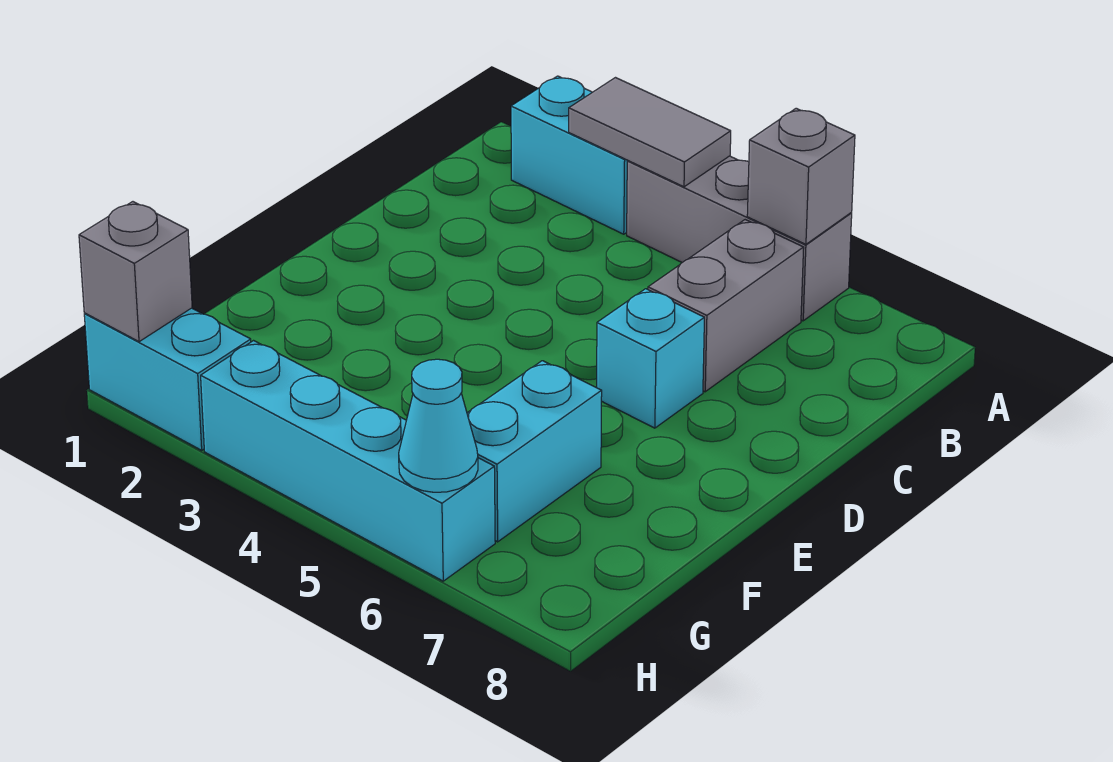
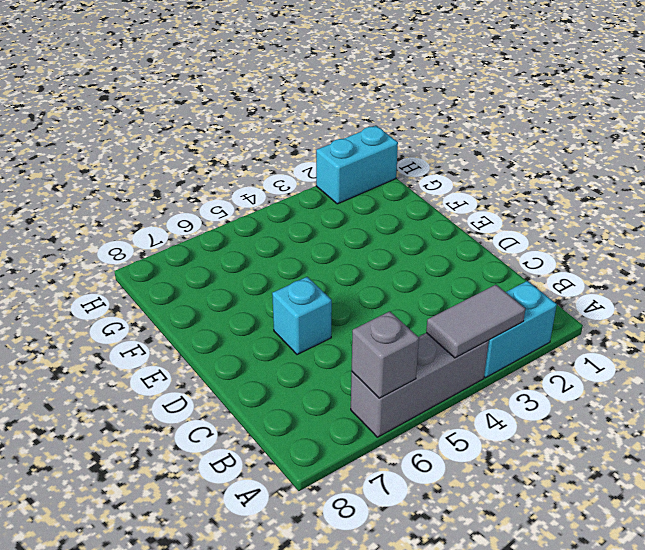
none -> grey brick B6:C6 level 1
none -> cyan brick F6:G6 level 1

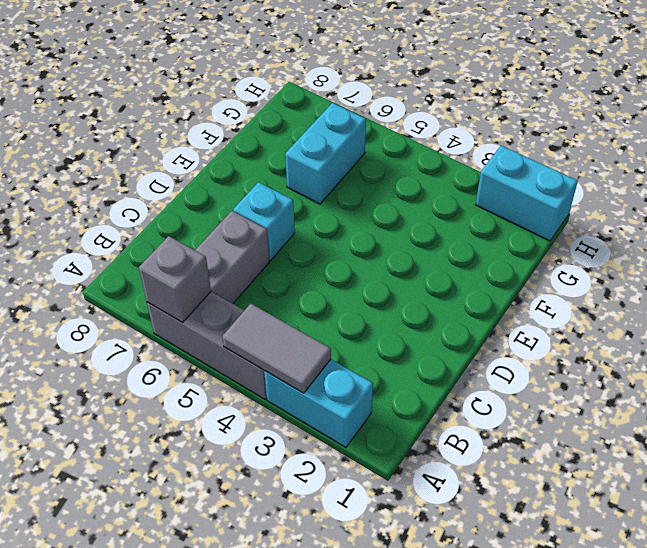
none -> cyan brick H3:H6 level 1
none -> grey brick H1 level 2

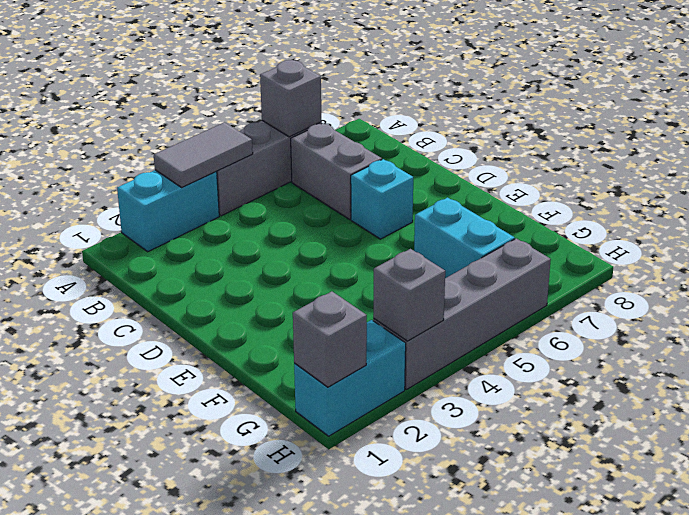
grey brick H3:H6 level 1 -> cyan brick H3:H6 level 1
grey brick H3 level 2 -> none
none -> cyan cone H6 level 2

